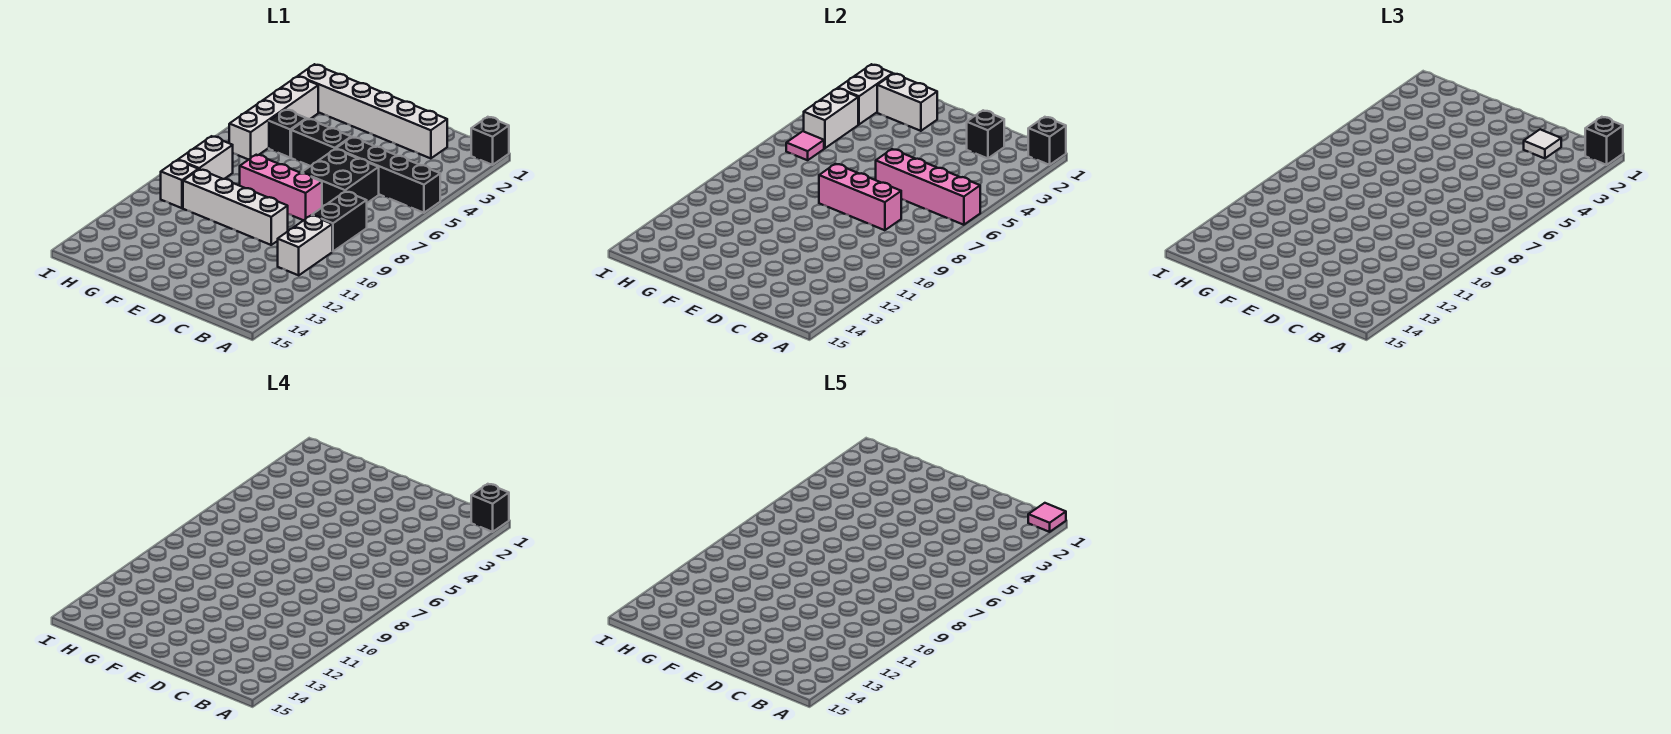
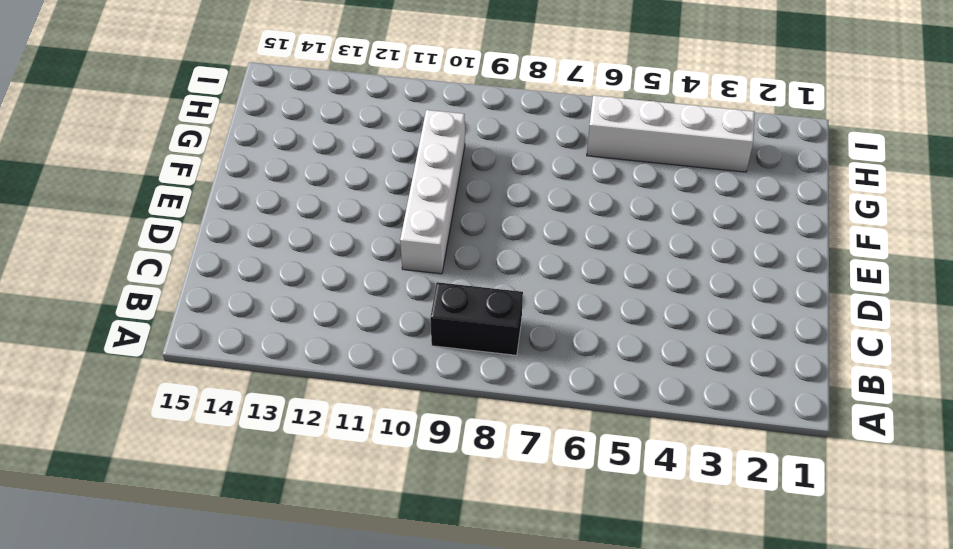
none -> black brick A1 level 1
none -> black brick A5:D5 level 1
none -> white brick B10:B11 level 1

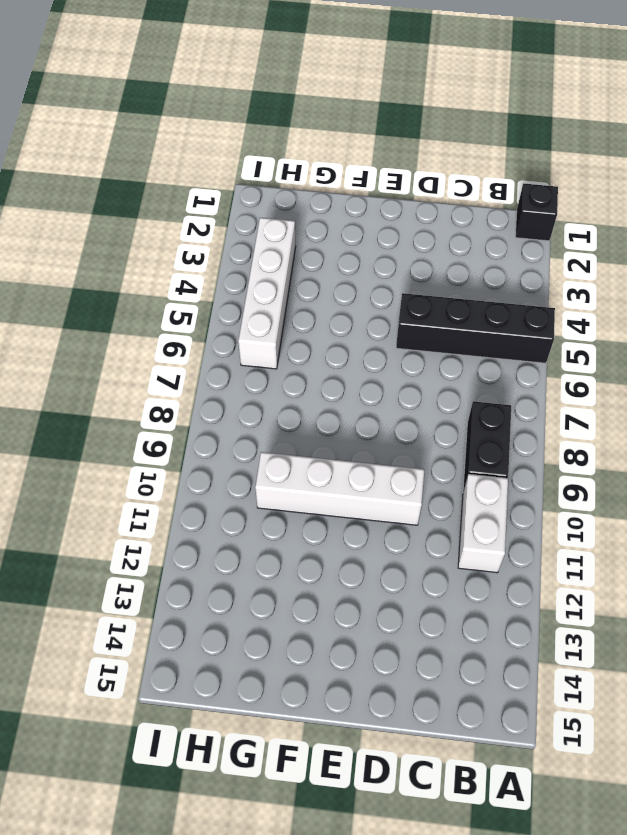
none -> white brick C2:H2 level 1
none -> black brick C6:D7 level 1
none -> pink brick D8:F8 level 1

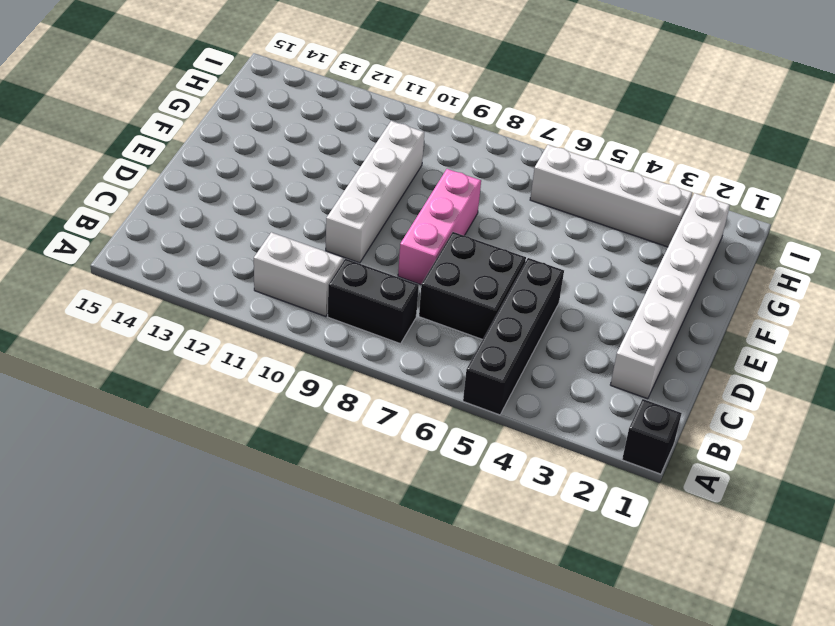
none -> black brick E5:F5 level 1
none -> black brick G5 level 1
none -> white brick H8:H9 level 1

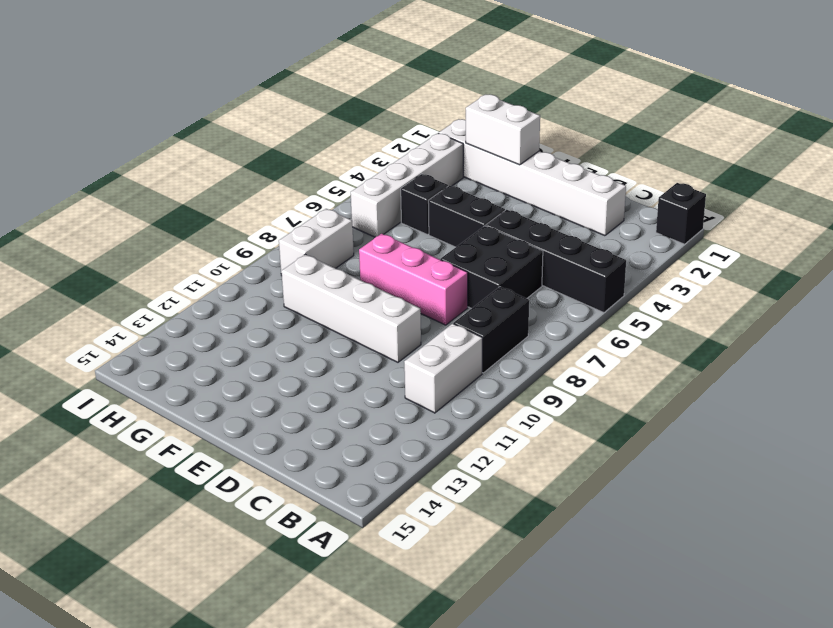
none -> white brick H10 level 1
none -> black brick A1 level 2
none -> pink brick A6:D6 level 2

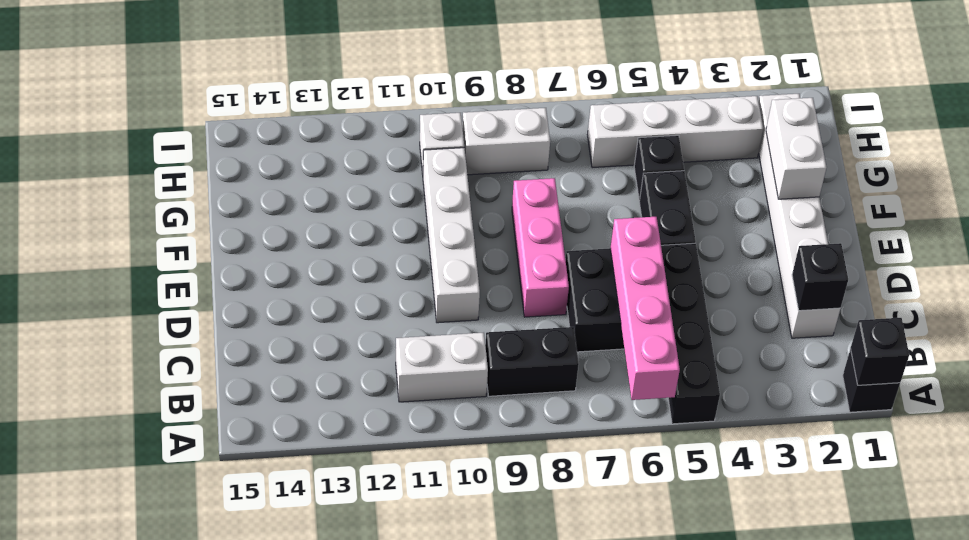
none -> pink brick C8:E8 level 2
none -> white brick H2:H3 level 2
none -> white brick H4:H5 level 2

